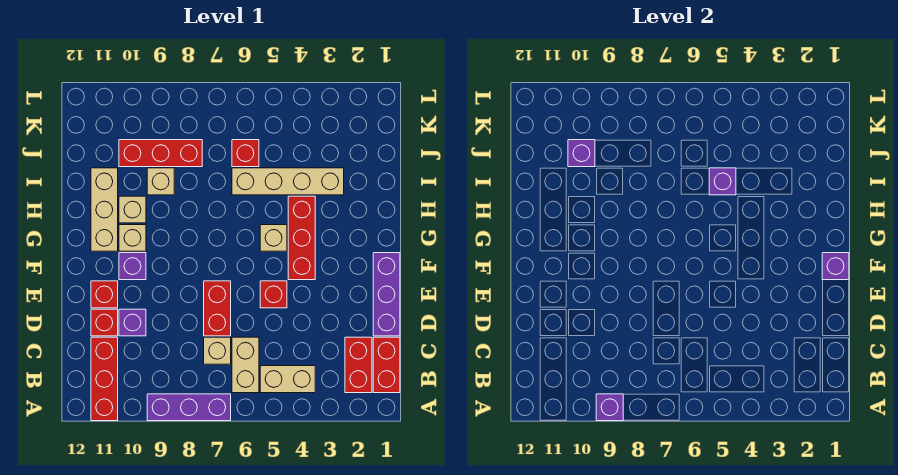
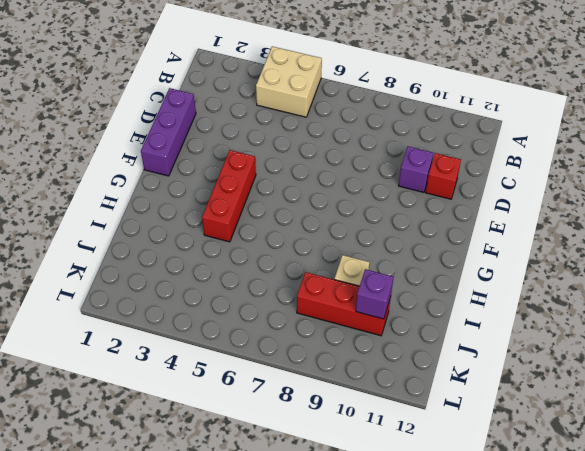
tan brick A4:B5 level 1 -> tan brick B4:B5 level 1
none -> purple brick A7:A9 level 1
none -> red brick A11:C11 level 1
none -> red brick B1:C1 level 1

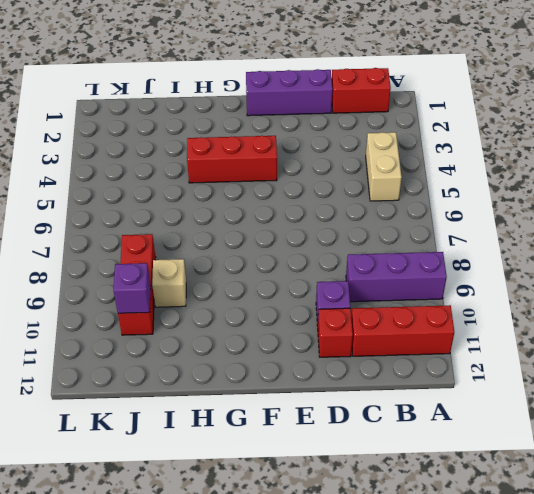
purple brick A9:C9 level 1 -> purple brick A7:A9 level 1
none -> red brick B2:C2 level 1
none -> tan brick B6:C6 level 1
none -> tan brick C7 level 1

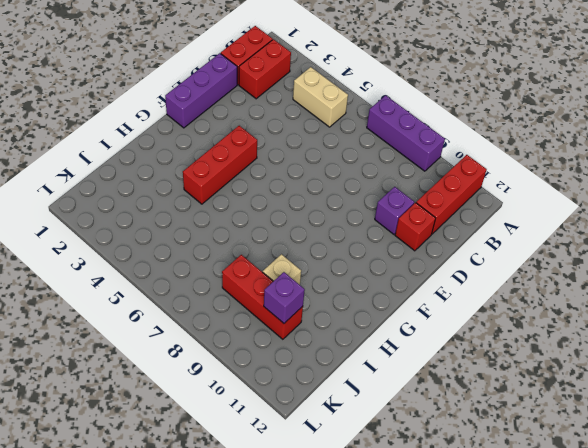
none -> tan brick B6:C6 level 1
none -> tan brick C7 level 1
none -> red brick D7:E7 level 1

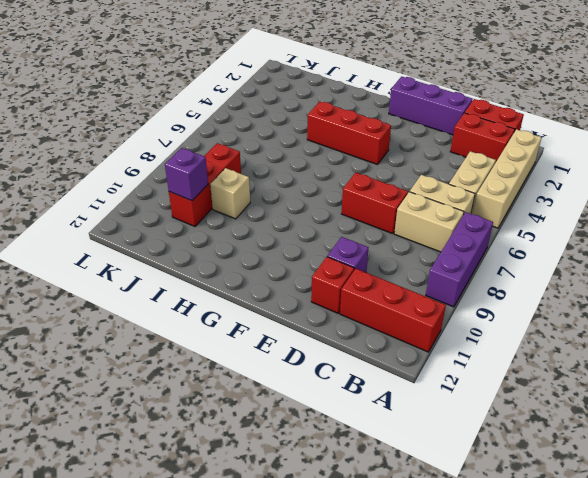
tan brick A2:A5 level 1 -> tan brick I3:I6 level 1
tan brick B7:C7 level 1 -> tan brick C7 level 1
none -> red brick E5 level 1
none -> red brick E11 level 1
none -> purple brick F10 level 1

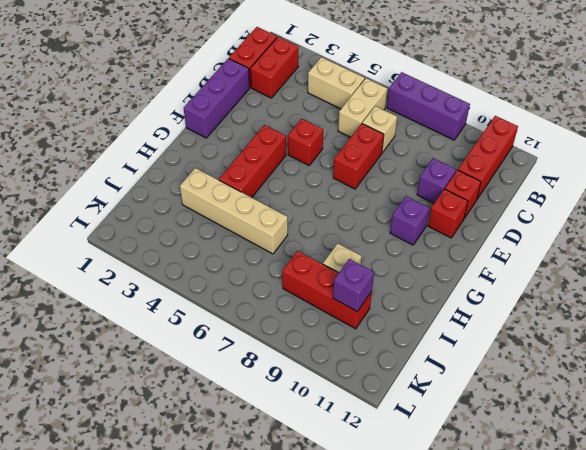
none -> tan brick G5 level 1
none -> tan brick G10 level 1
none -> tan brick G11:I11 level 1

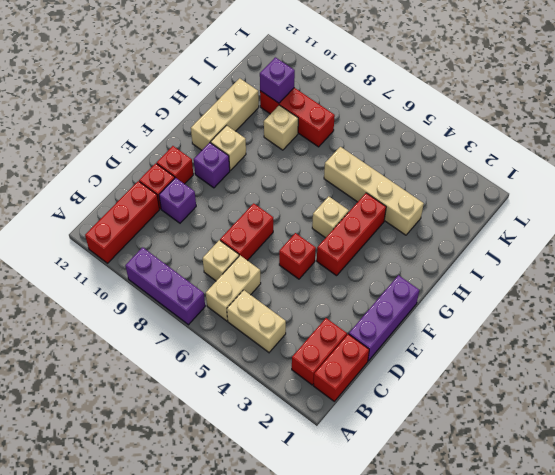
none -> tan brick H10 level 1
none -> red brick J6 level 1
none -> purple brick A9 level 2

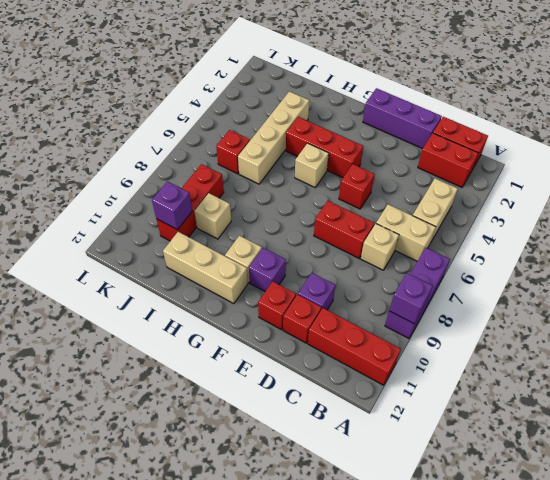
none -> tan brick H10 level 1
none -> purple brick F1 level 2
none -> purple brick I5 level 2

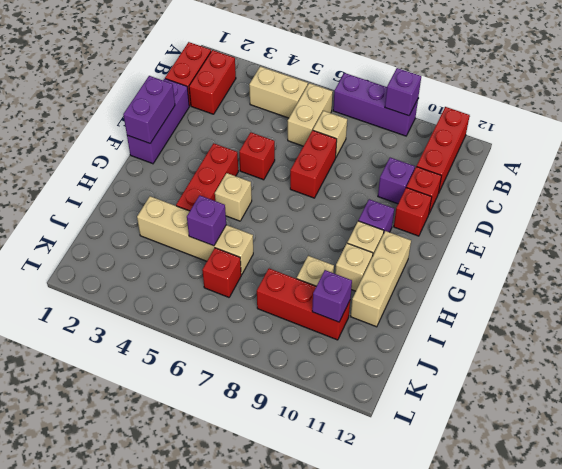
purple brick E1:F1 level 2 -> purple brick F1 level 2

